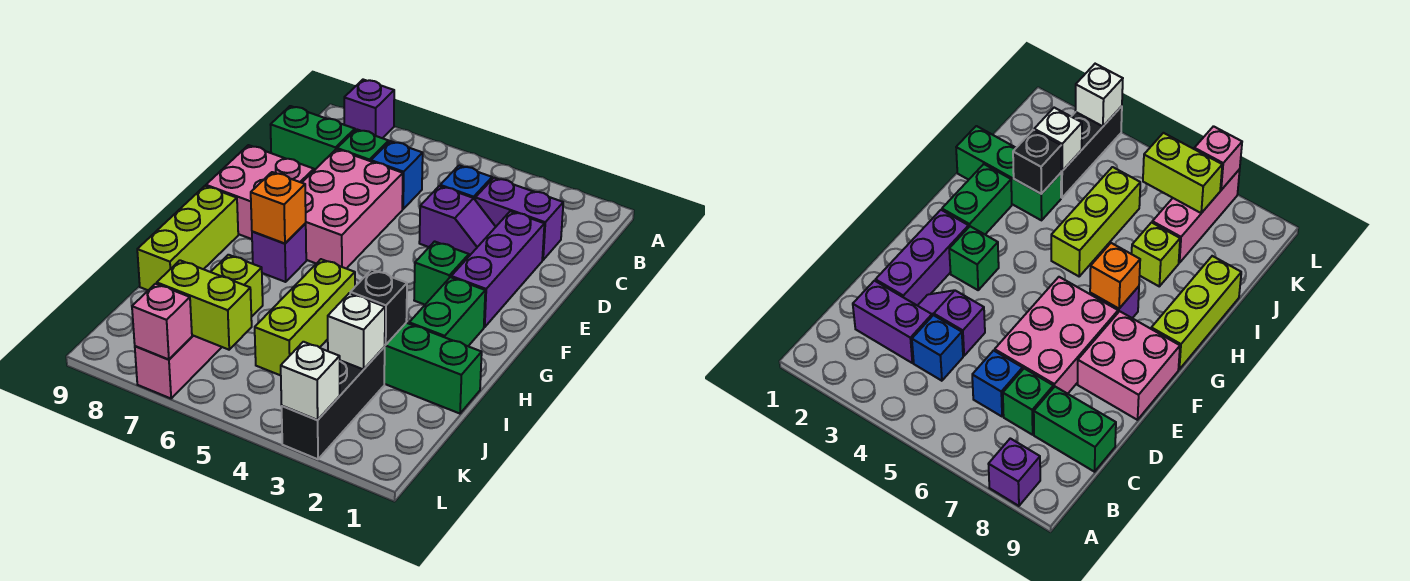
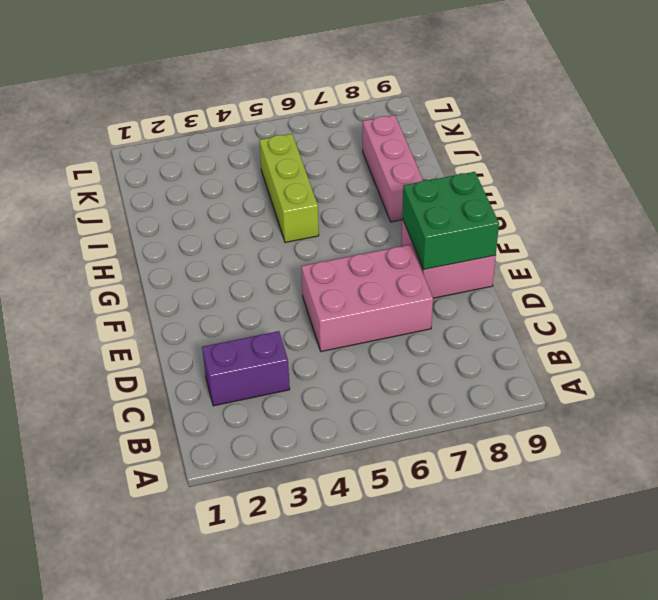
pink brick D5:E7 level 1 -> pink brick D6:F7 level 1
green brick E8:F9 level 2 -> none
pink brick H8:J8 level 1 -> pink brick J7:L7 level 1
none -> purple brick A8 level 1
none -> blue brick C4 level 1
none -> blue brick C6 level 1

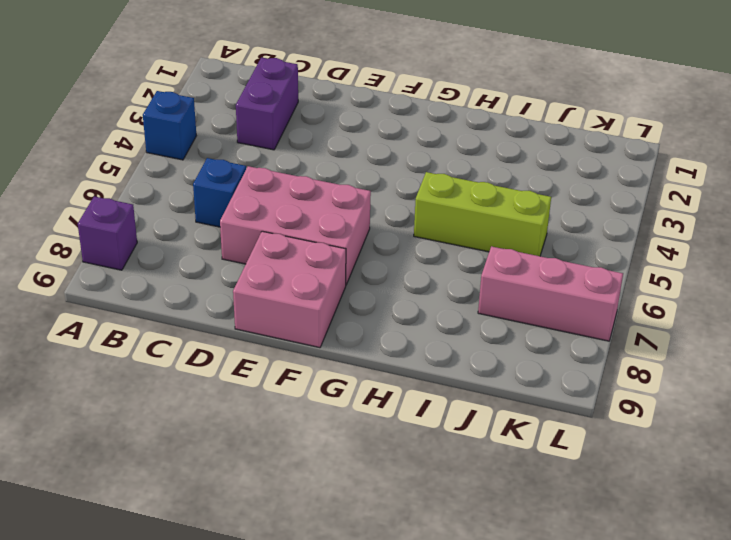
blue brick A4 level 1 -> blue brick C4 level 1
none -> green brick C7 level 1
none -> green brick C8:C9 level 1
none -> purple brick D2:F2 level 1

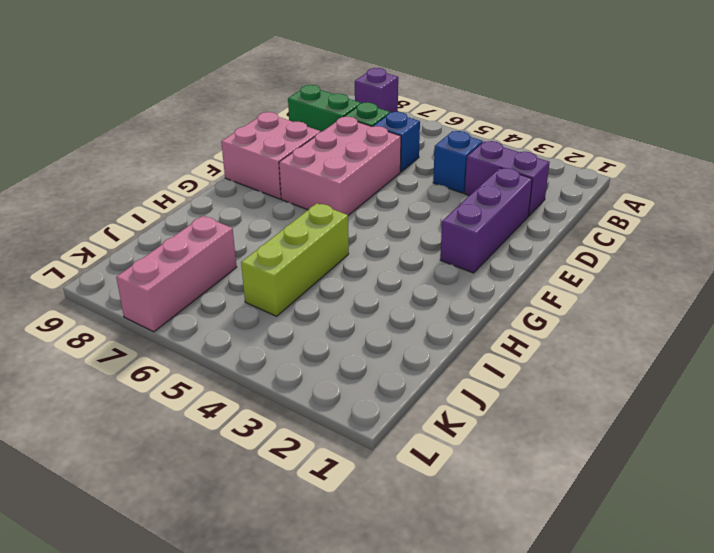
none -> purple slope D3:D4 level 1 top 4
none -> green brick F3 level 1
none -> green brick G2:H2 level 1

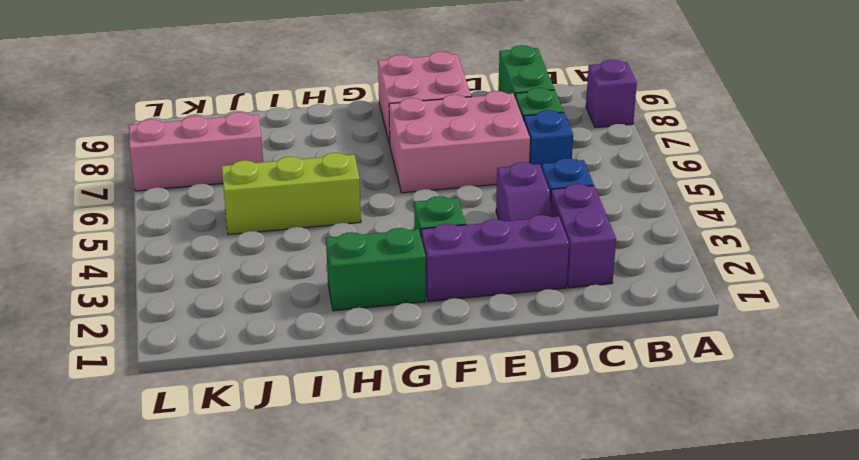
none -> purple brick G7 level 1
none -> lime brick G9:I9 level 1
none -> green brick I1:I3 level 1

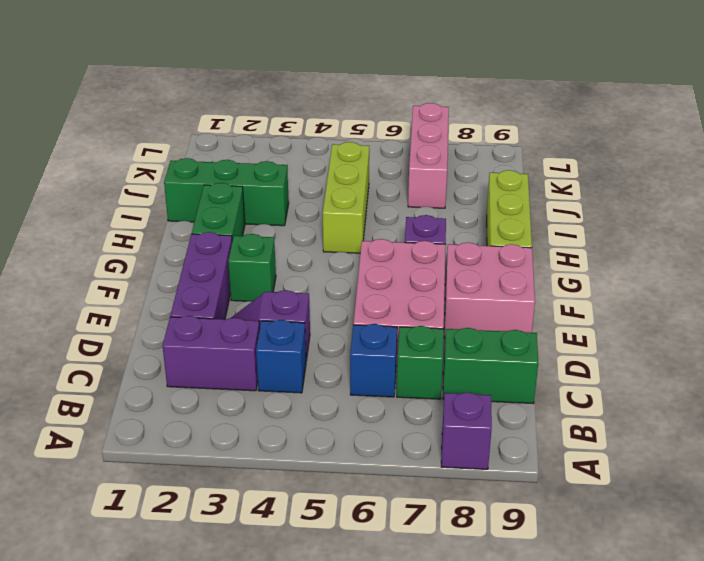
none -> lime brick I7 level 1
none -> black brick J3:L3 level 1
none -> orange brick G7 level 2

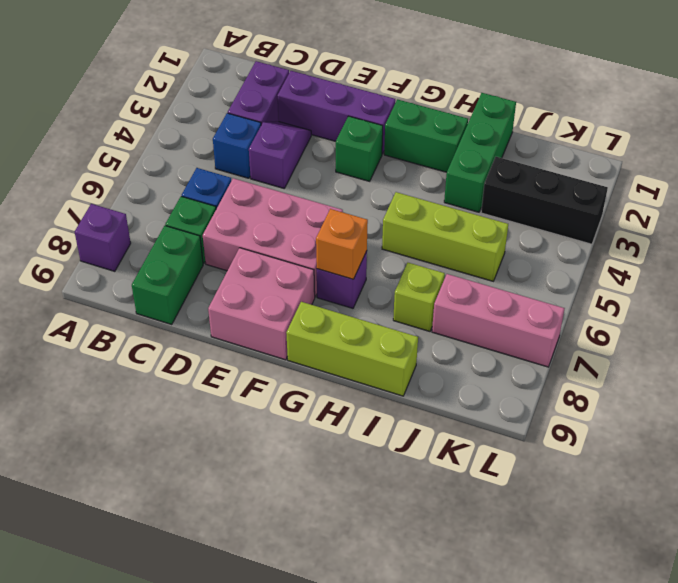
none -> black brick I3 level 2
none -> white brick J3 level 2
none -> lime brick K6:K7 level 2

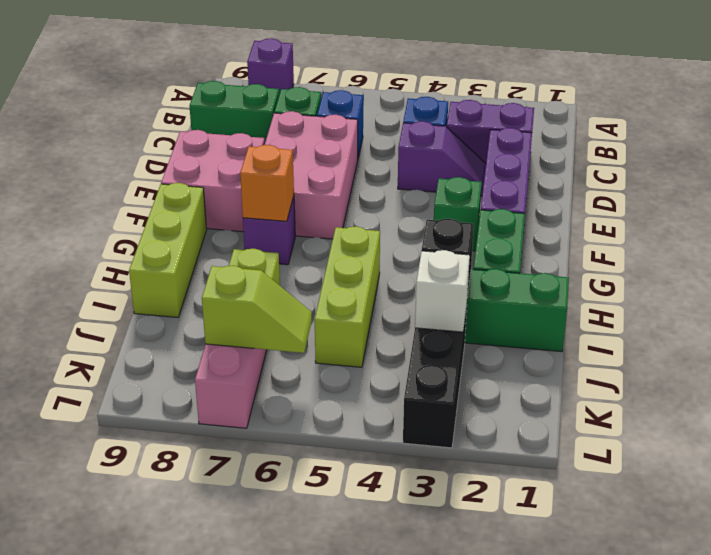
lime slope K6:K7 level 2 top 7 -> lime brick K6:K7 level 2
none -> white brick L3 level 2
none -> pink brick L7 level 2

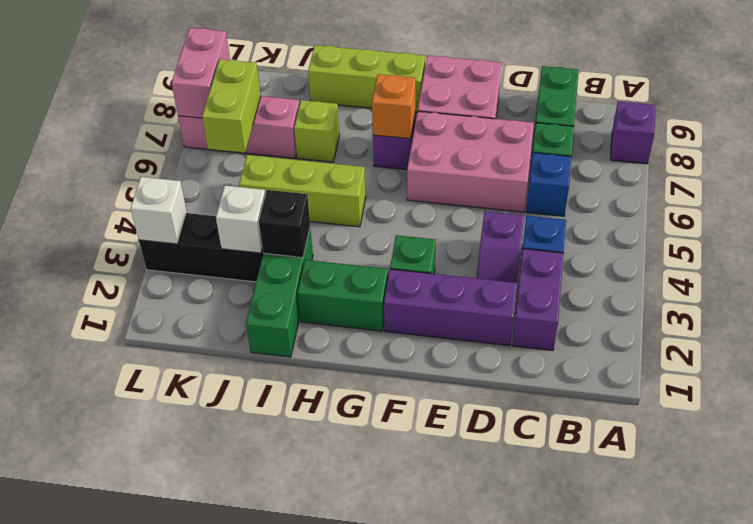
pink brick L7:L8 level 2 -> pink brick L7 level 2

